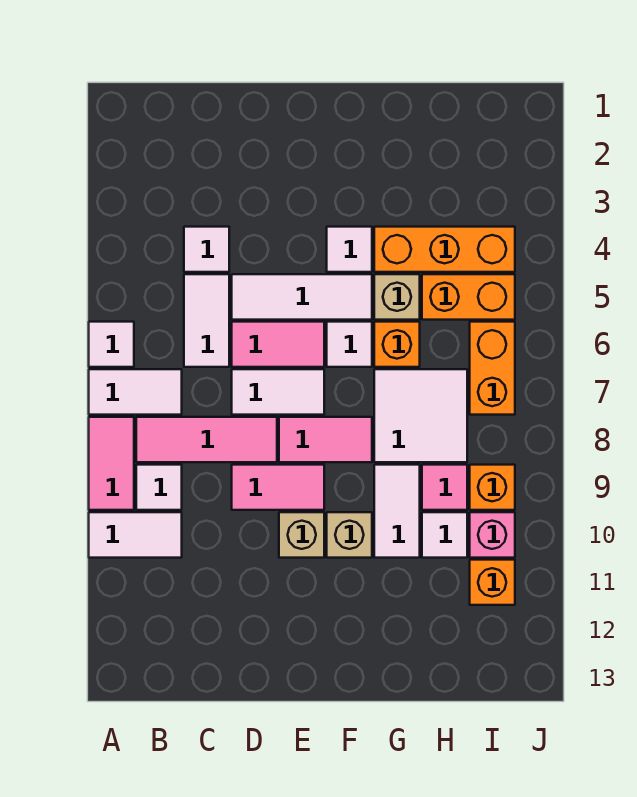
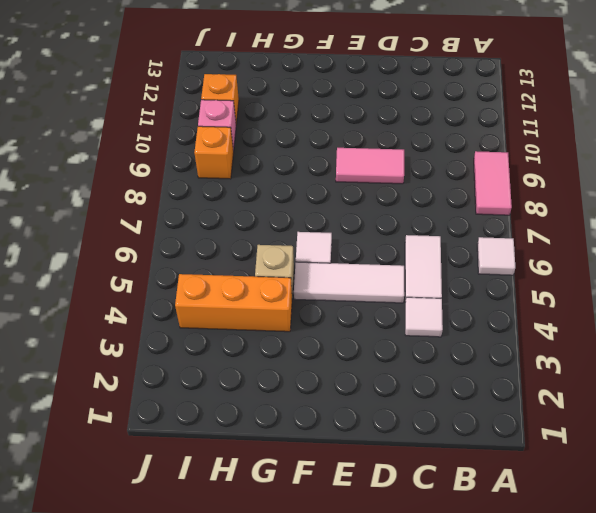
none -> white tile A7:B7 level 1
none -> white tile A10:B10 level 1
none -> pink tile B8:D8 level 1

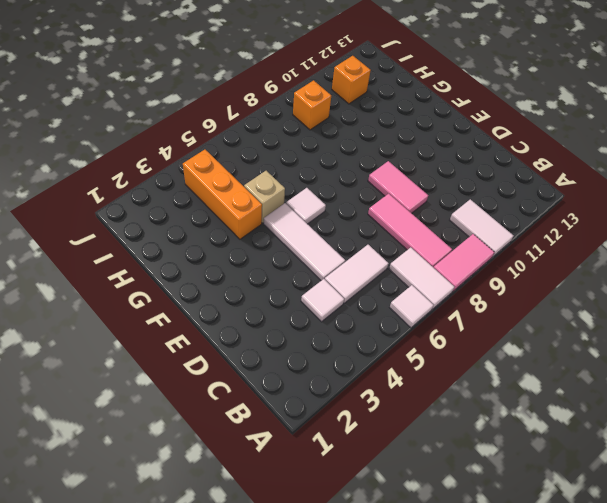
none -> white tile B9 level 1
none -> pink tile D6:E6 level 1
none -> white tile D7:E7 level 1

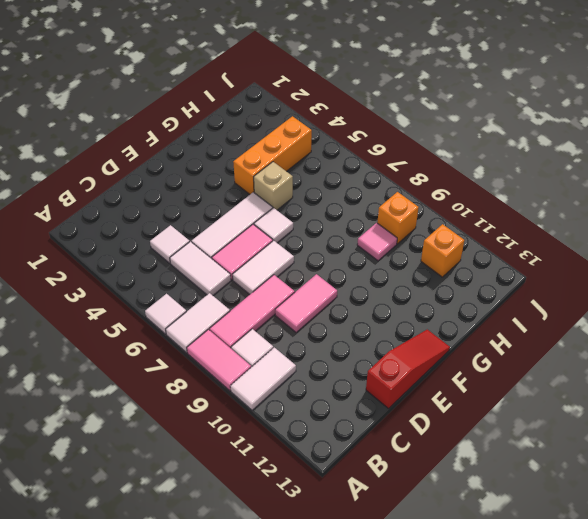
red slope D13:F13 level 1 top D -> none
none -> pink tile E8:F8 level 1
none -> tan brick E10 level 1
none -> white tile F4 level 1

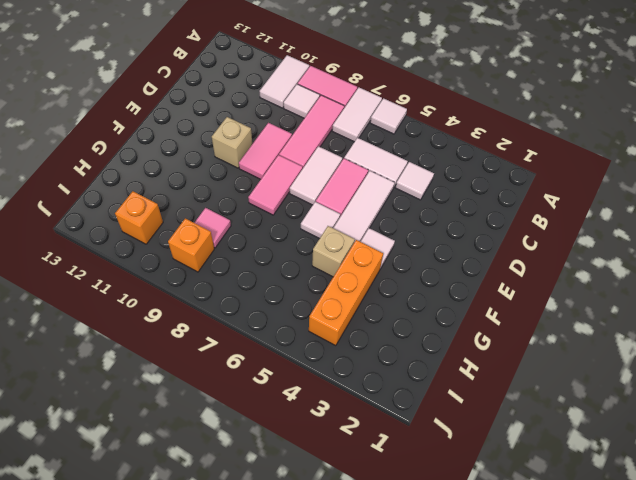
none -> tan brick F10 level 1
none -> orange brick G6 level 1
none -> white tile G7:H8 level 1

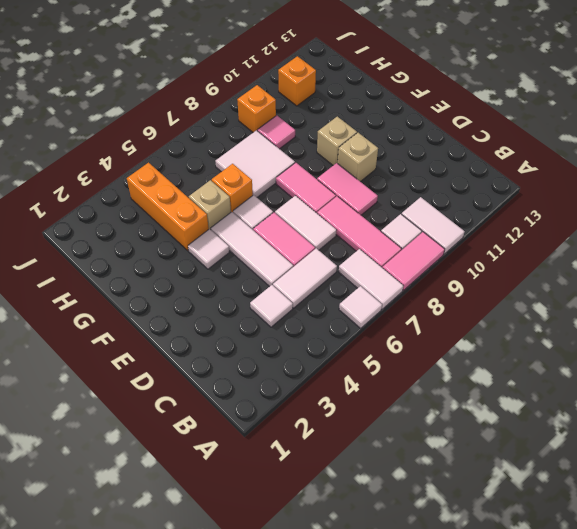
none -> white tile G9:G10 level 1
none -> orange brick H5:I5 level 1
none -> white tile H10 level 1

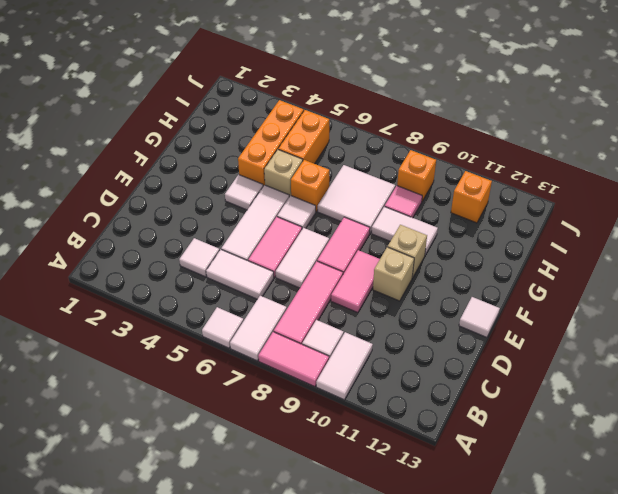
white tile E13 level 1 -> white tile H10 level 1
none -> orange brick I6:I7 level 1
none -> pink brick I10 level 1

